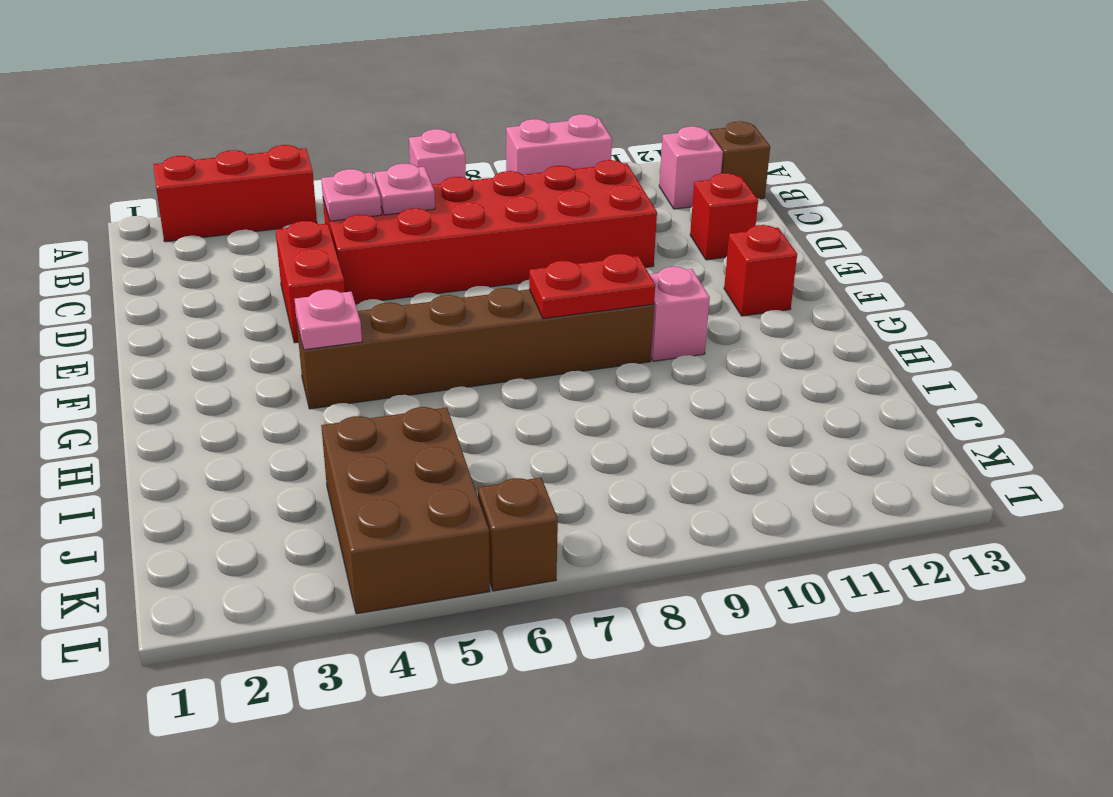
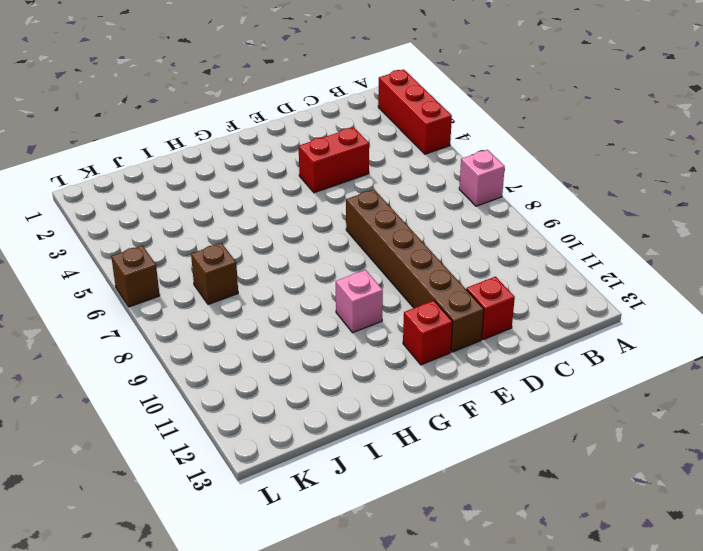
brown brick E7:E12 level 1 -> brown brick G4:G9 level 1
brown brick J7 level 1 -> brown brick B13 level 1
none -> pink brick A9:A10 level 1
none -> pink brick B12 level 1
none -> red brick C5:D10 level 1

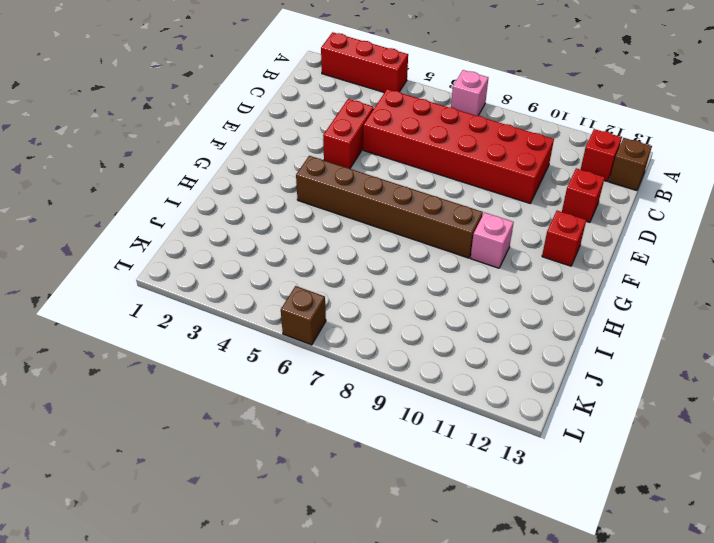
red brick B12 level 1 -> pink brick B12 level 1
none -> pink brick A9:A10 level 1
none -> brown brick J4:L5 level 1
none -> pink plate C5 level 2

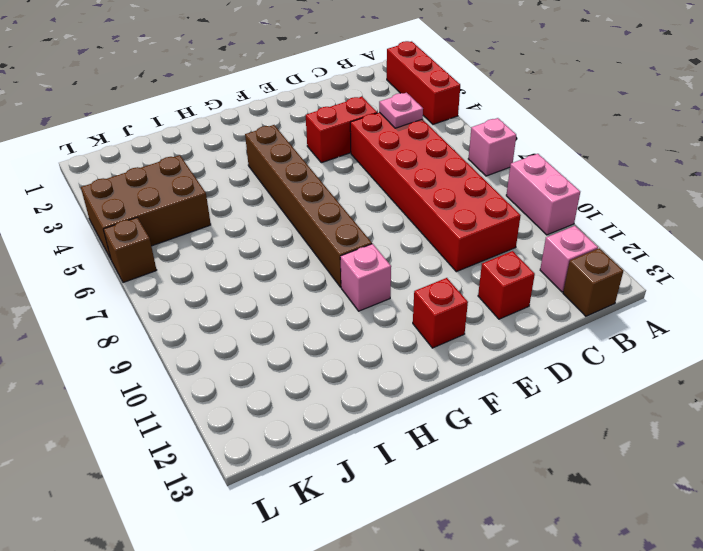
none -> pink plate C6 level 2
none -> pink plate G4 level 2
none -> red plate G8:G9 level 2

